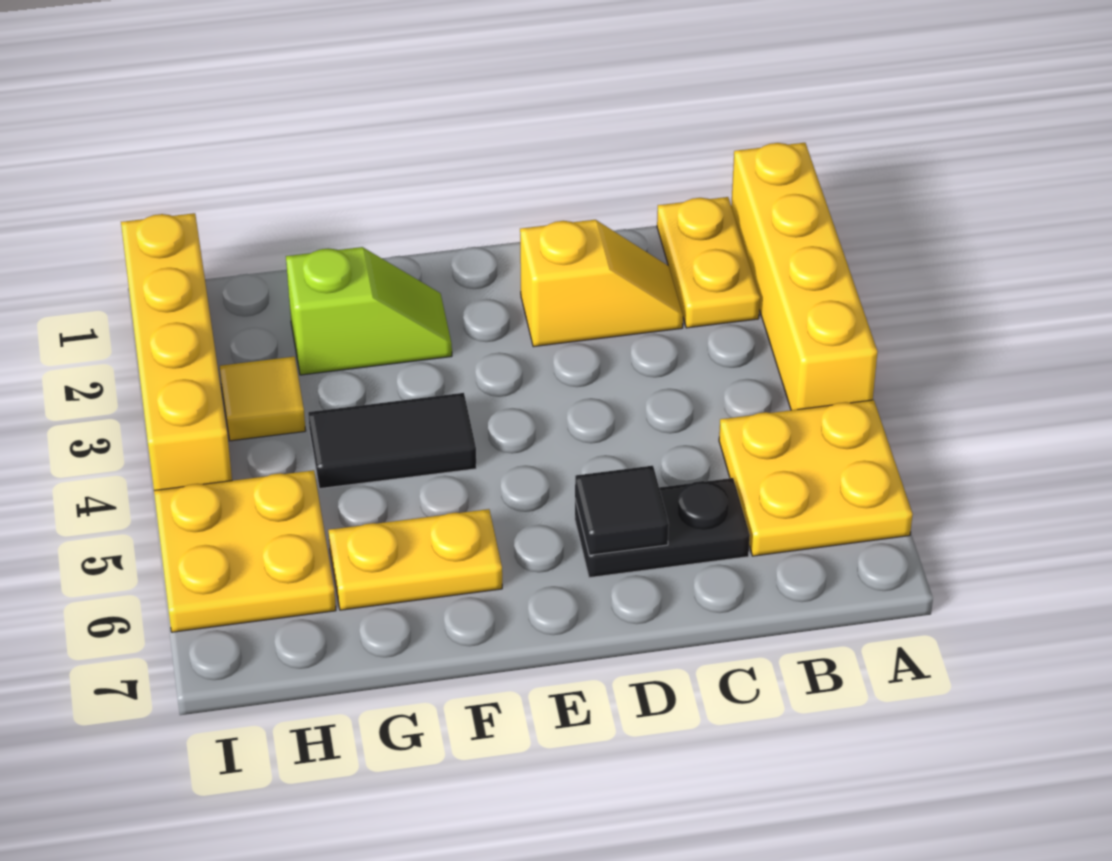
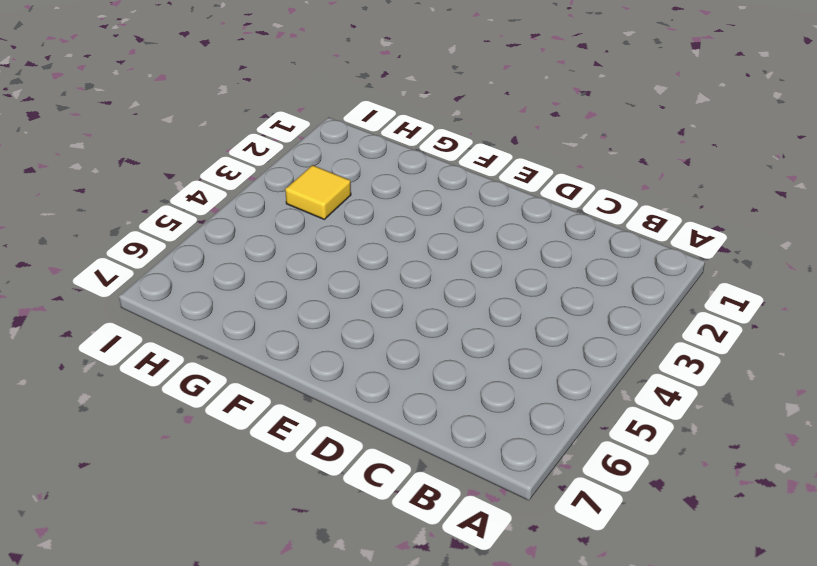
none -> yellow brick A1:A4 level 1
none -> yellow plate A5:B6 level 1
none -> yellow plate B1:B2 level 1

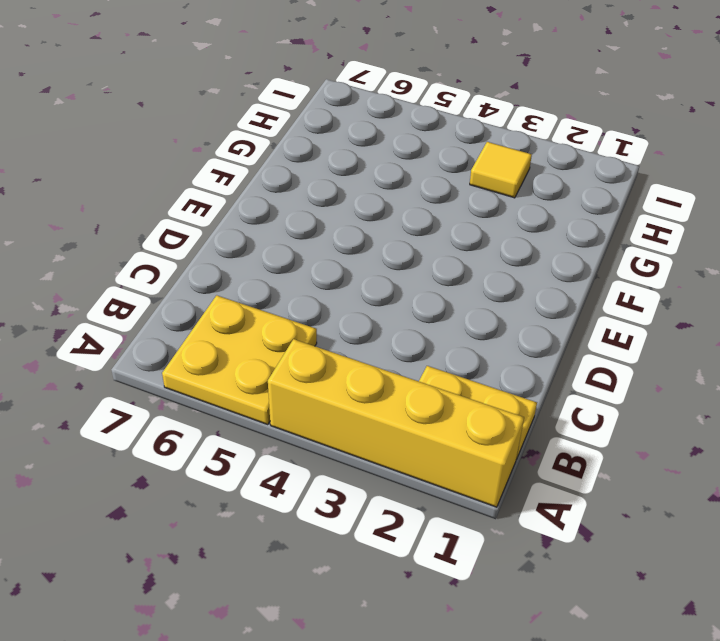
none -> yellow slope C2:D2 level 1 top D
none -> black plate C6:D6 level 1
none -> lime slope F2:G2 level 1 top G

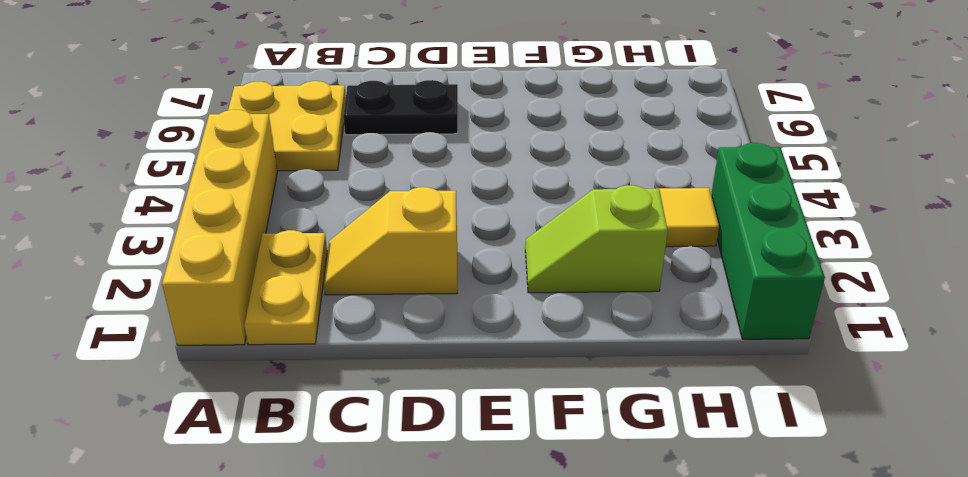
green brick I1:I3 level 1 -> yellow brick I1:I4 level 1
none -> black tile F4:G4 level 1
none -> yellow plate F6:G6 level 1
none -> yellow plate H5:I6 level 1

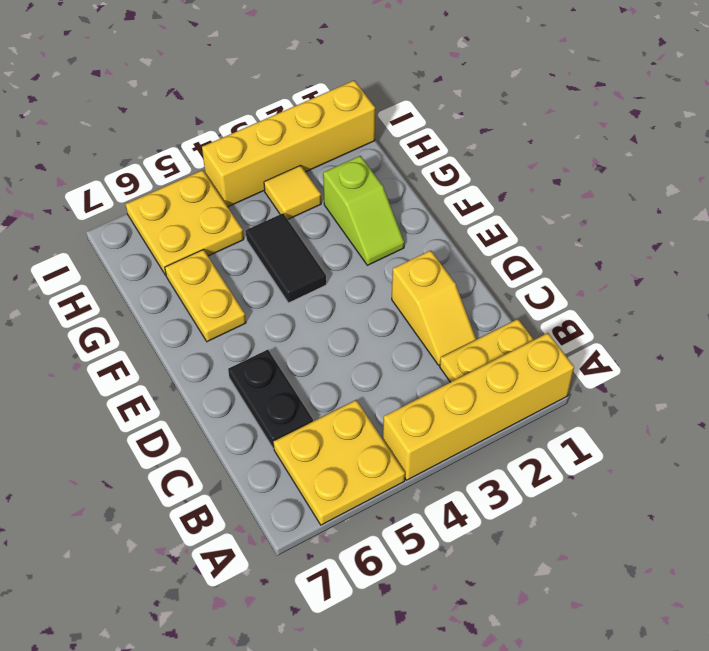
none -> black tile D6 level 2

